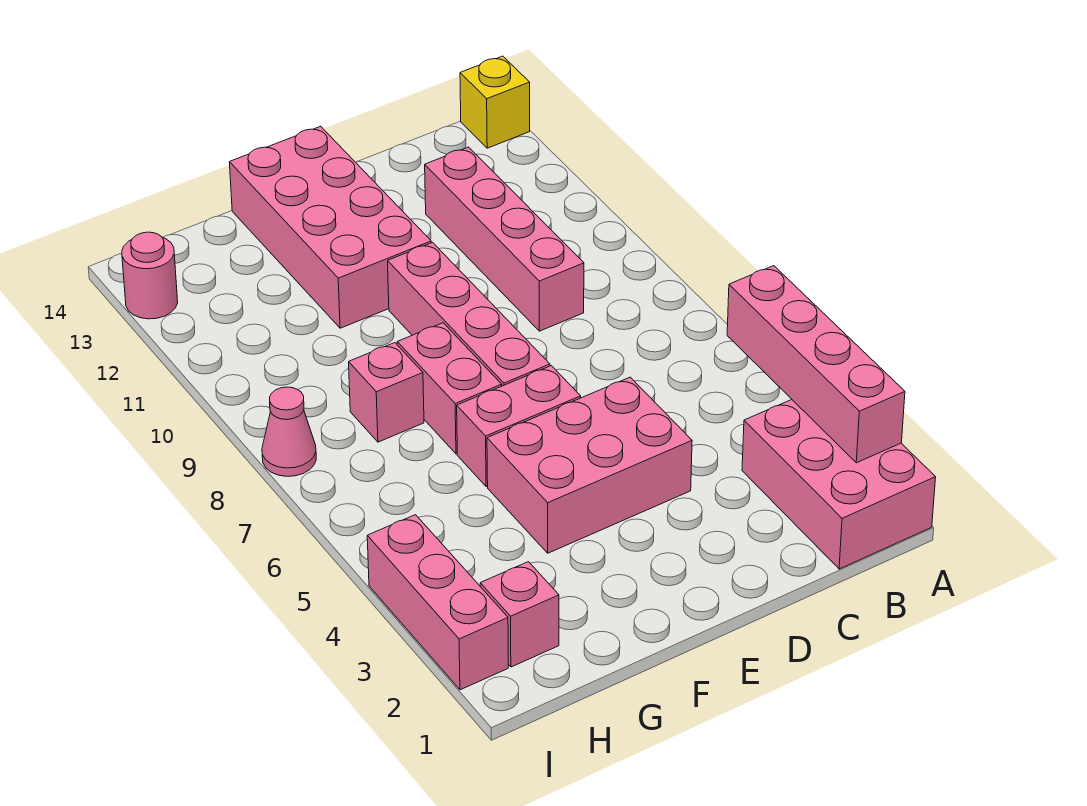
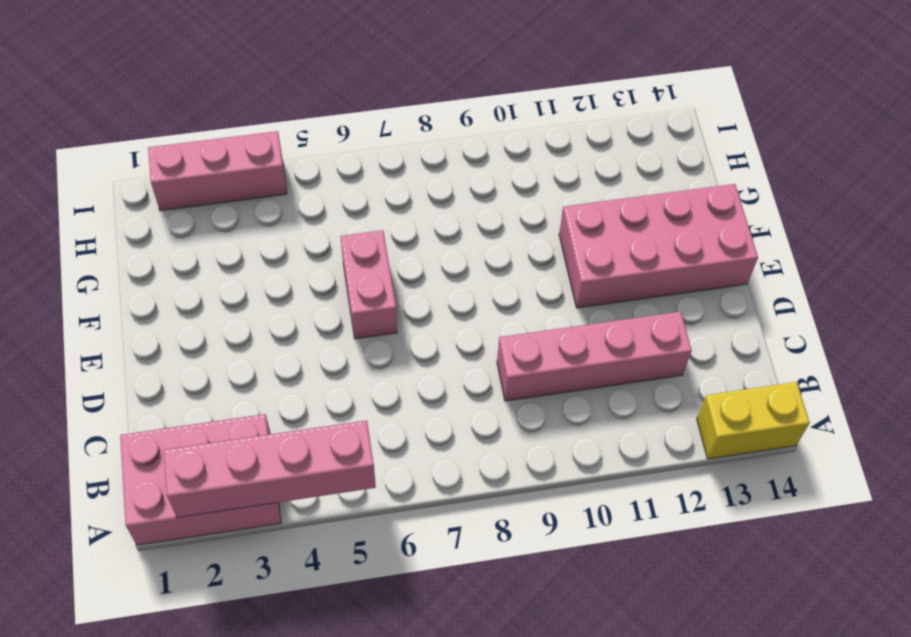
yellow brick A13:A14 level 1 -> yellow brick A14 level 1
none -> pink brick D4:F5 level 1
none -> pink brick E7:E10 level 1
none -> pink brick F7:F8 level 1

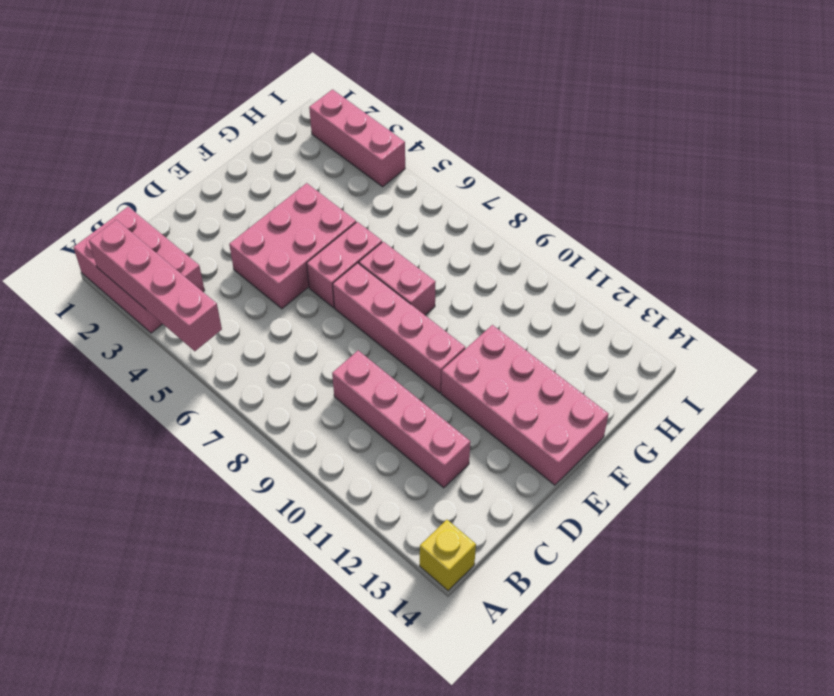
none -> pink brick G8 level 1
none -> pink brick H2 level 1
none -> pink cone I8 level 1

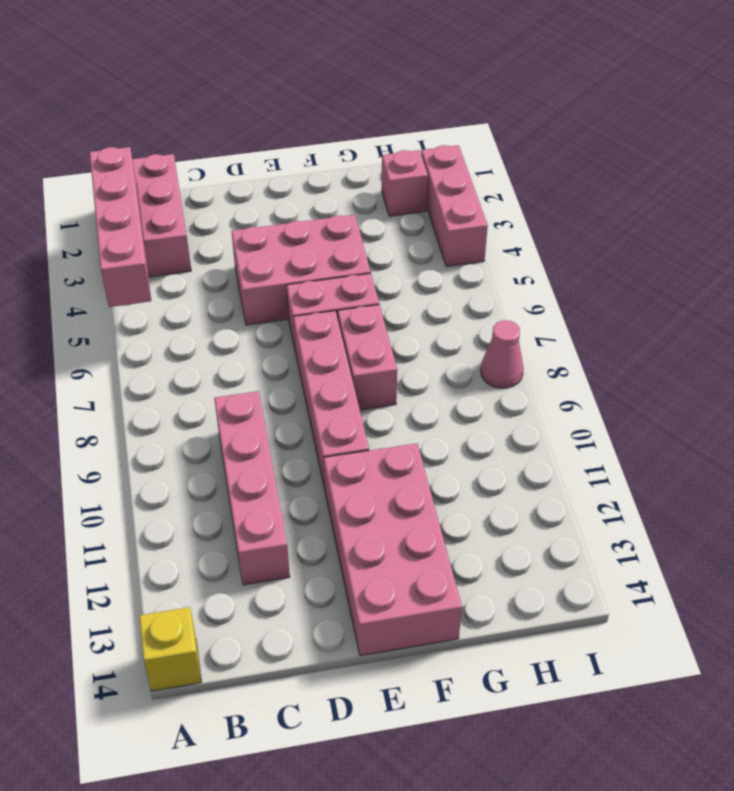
none -> pink brick G8 level 1
none -> pink round brick I13 level 1

